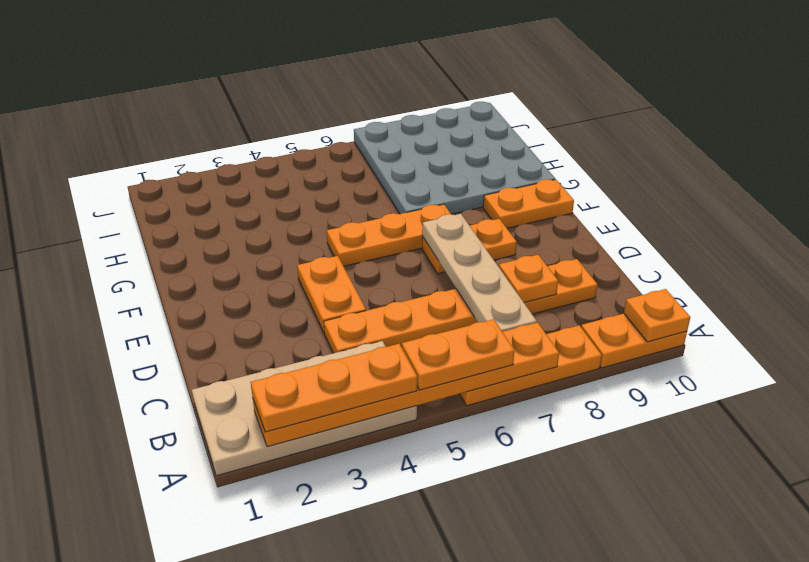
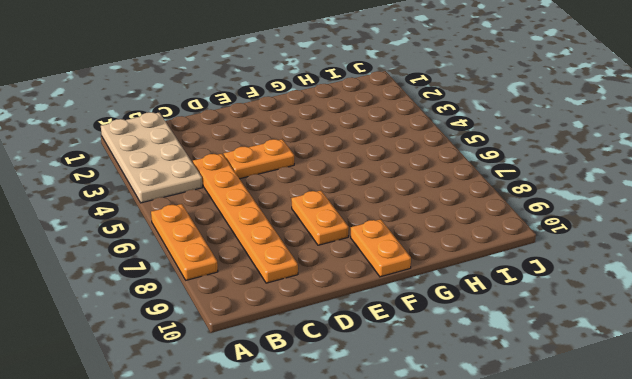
none -> orange plate A9:A10 level 1
none -> orange plate F5:F7 level 1
none -> grey plate G7:J10 level 1

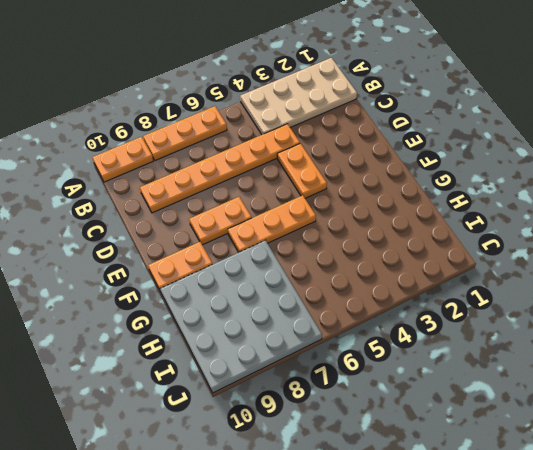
none -> orange plate A2:A7 level 2
none -> orange plate A10 level 2
none -> tan plate B7:E7 level 2

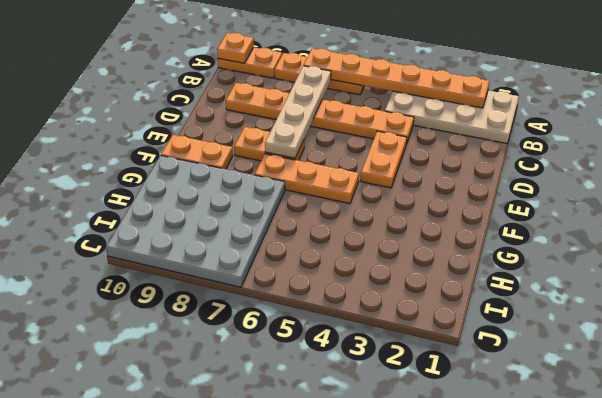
none -> orange plate C8 level 2
none -> orange plate A2:A4 level 3
none -> orange plate A5:A6 level 3

